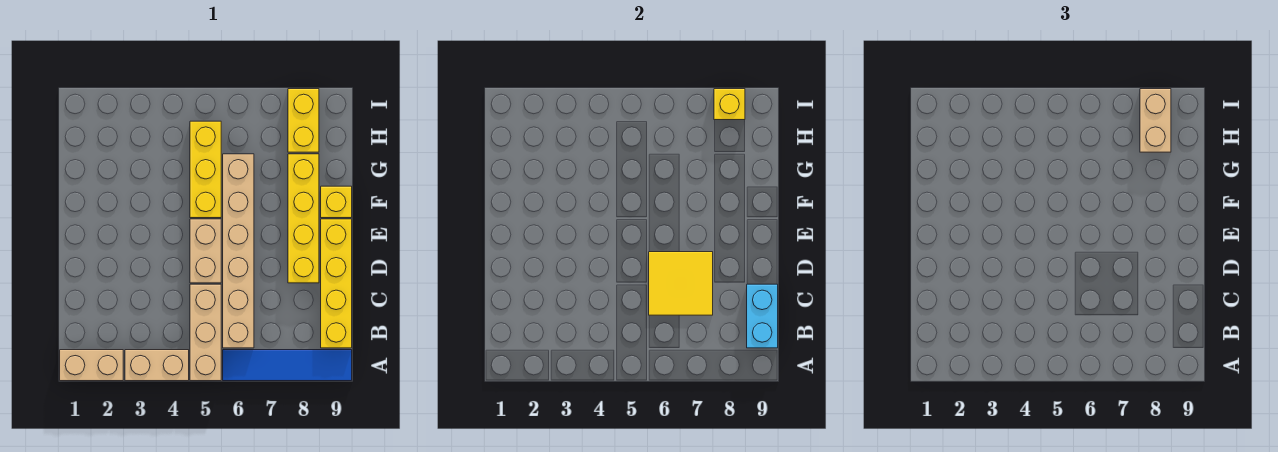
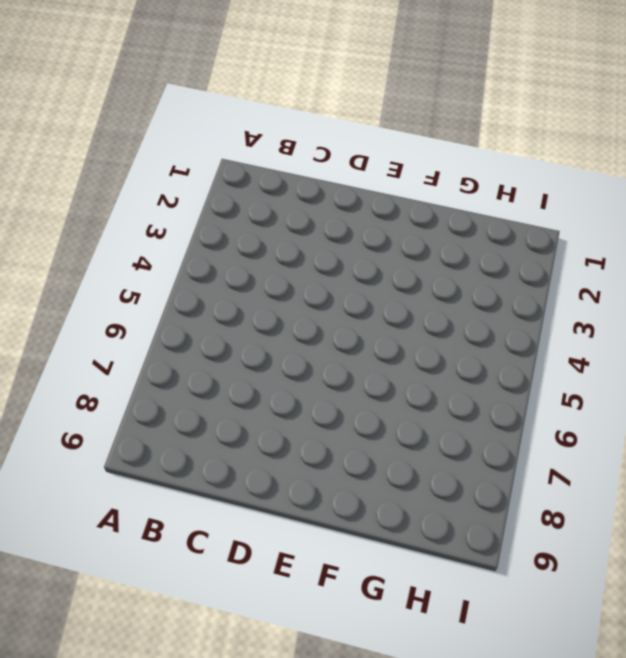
none -> tan brick A1:A2 level 1
none -> tan brick A3:A4 level 1
none -> tan brick A5:C5 level 1

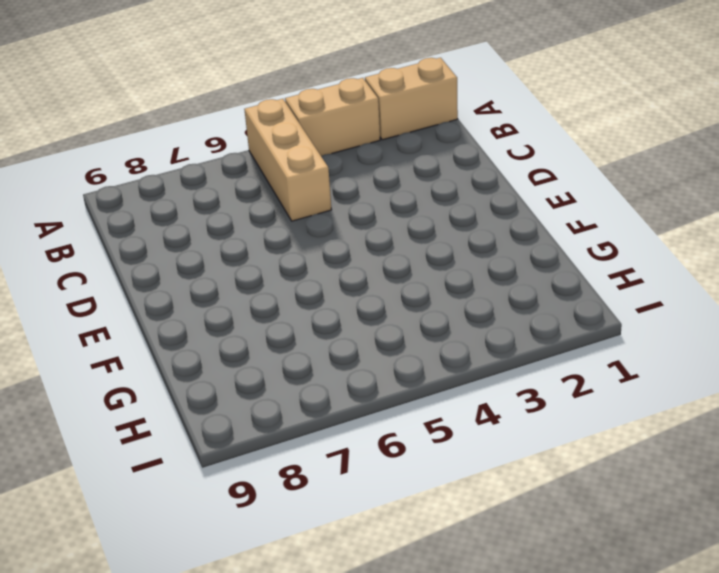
none -> blue tile A6:A9 level 1
none -> tan brick B6:G6 level 1
none -> yellow brick B9:E9 level 1

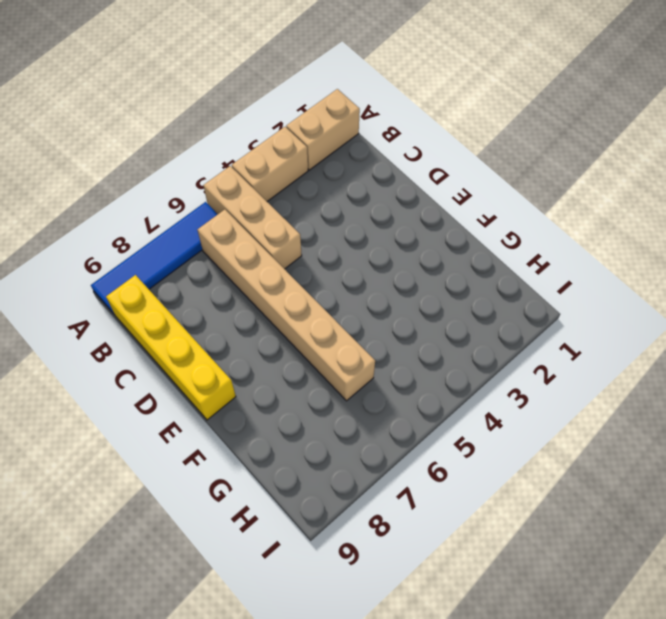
none -> tan brick D5:E5 level 1
none -> yellow brick D8:G8 level 1
none -> yellow brick F5:H5 level 1

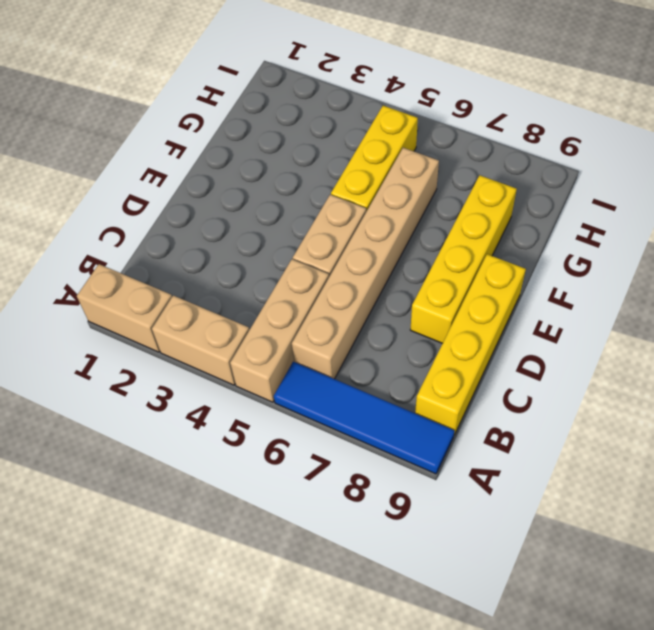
none -> yellow brick F9 level 1
none -> yellow brick H8:I8 level 1
none -> cyan brick B9:C9 level 2

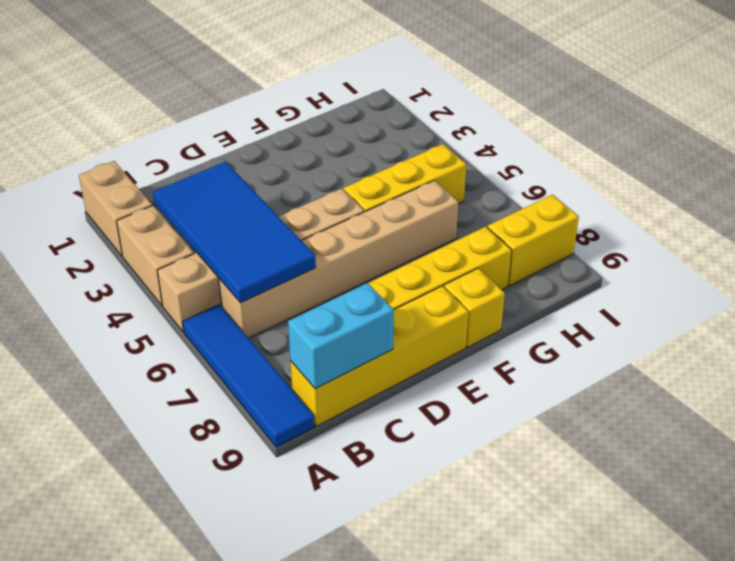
blue tile B3:C6 level 2 -> yellow tile C6:D7 level 2
none -> yellow brick I8 level 2
none -> tan brick H8:I8 level 3

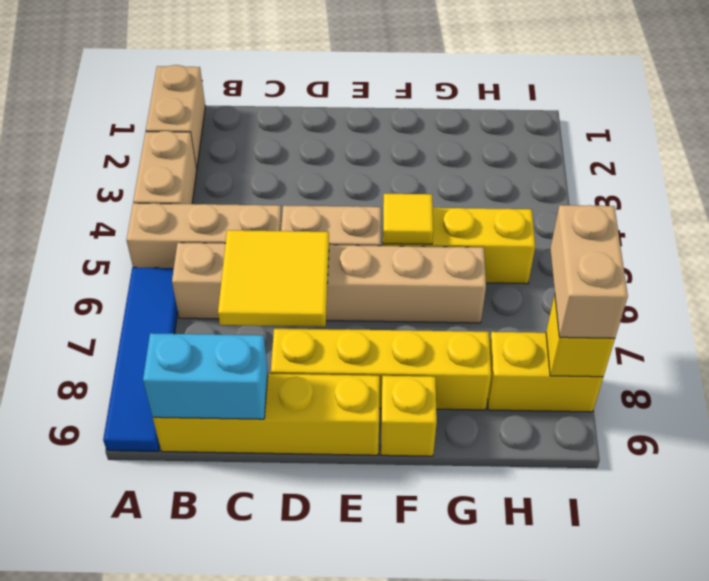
yellow tile F5 level 2 -> none
tan brick I7:I8 level 3 -> tan brick H8:I8 level 3

